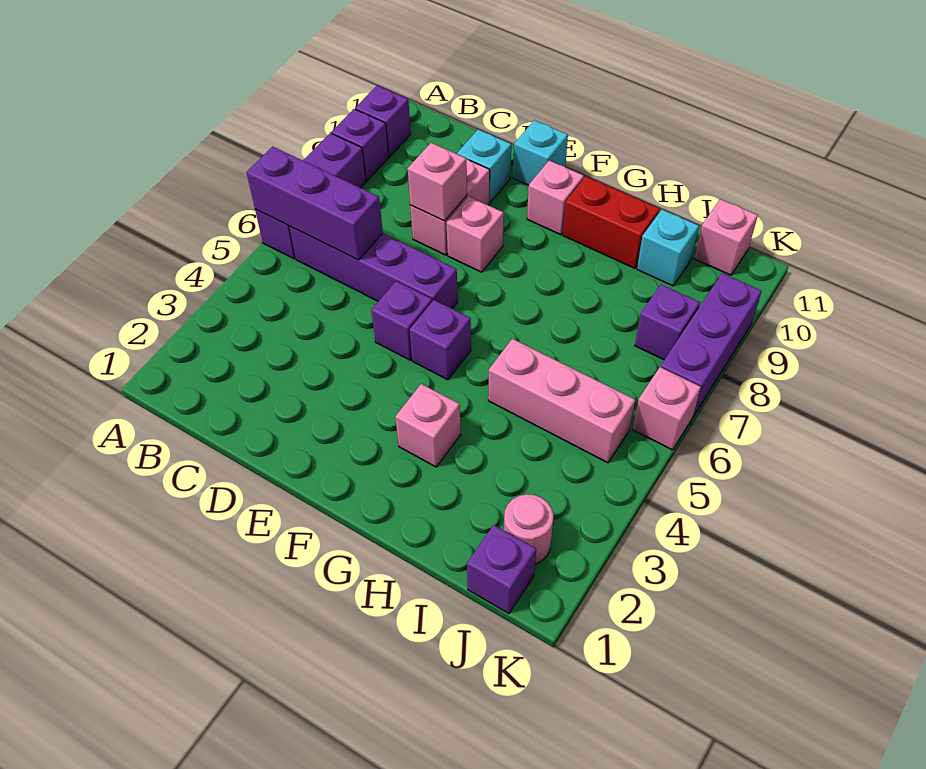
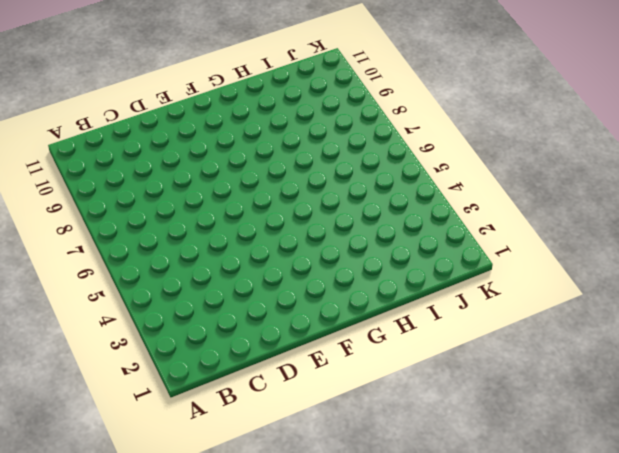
none -> purple brick A6:A8 level 1
none -> purple brick A9 level 1
none -> purple brick A10 level 1

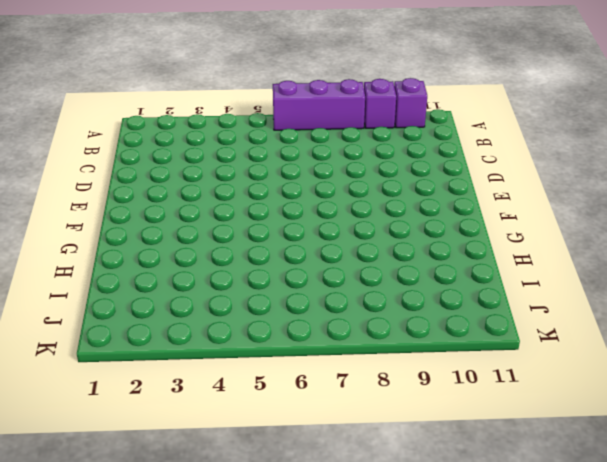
none -> purple brick B6:E6 level 1
none -> pink brick D8:D9 level 1
none -> cyan brick D10 level 1

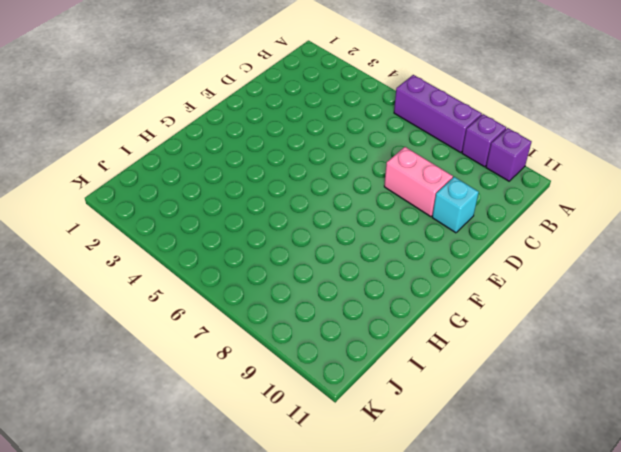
none -> purple brick B6:E6 level 1
none -> purple brick E5 level 1
none -> pink brick E8 level 1

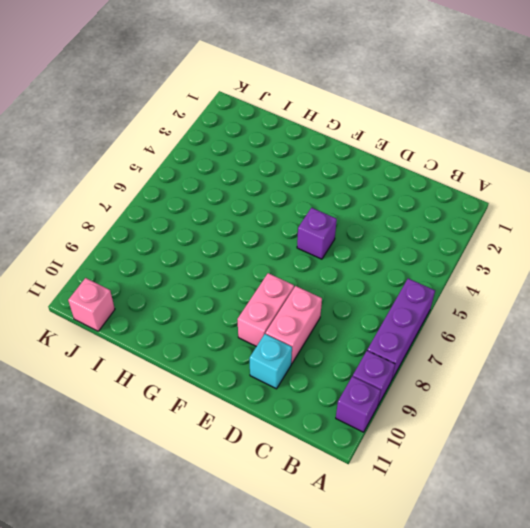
pink brick E8:E9 level 1 -> pink brick E8 level 1
none -> purple brick B6:E6 level 1
none -> cyan brick E11 level 1
none -> purple brick F5 level 1

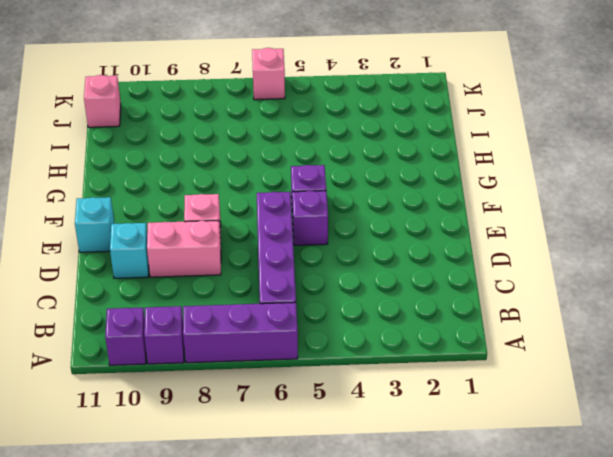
none -> pink brick F10 level 1
none -> pink brick G3 level 1
none -> red brick G10:H10 level 1

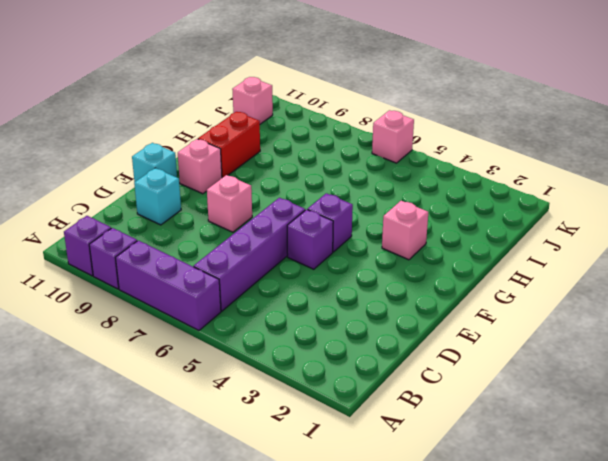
none -> pink brick D8:D9 level 1
none -> pink brick H5:J5 level 1
none -> cyan brick I10 level 1

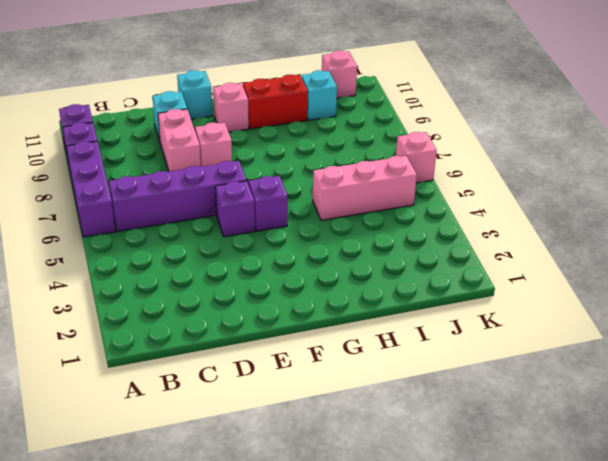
none -> pink brick G3 level 1
none -> purple brick J1 level 1
none -> pink round brick J2 level 1

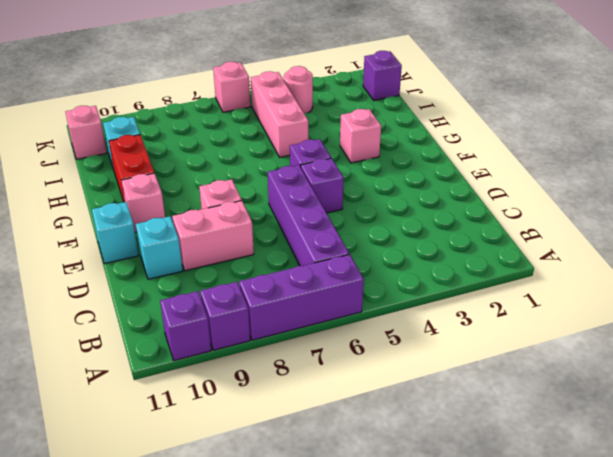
pink round brick J4 level 1 -> pink round brick J2 level 1
none -> purple brick J8 level 1
none -> purple brick K7:K9 level 1
none -> purple brick A6:C6 level 2

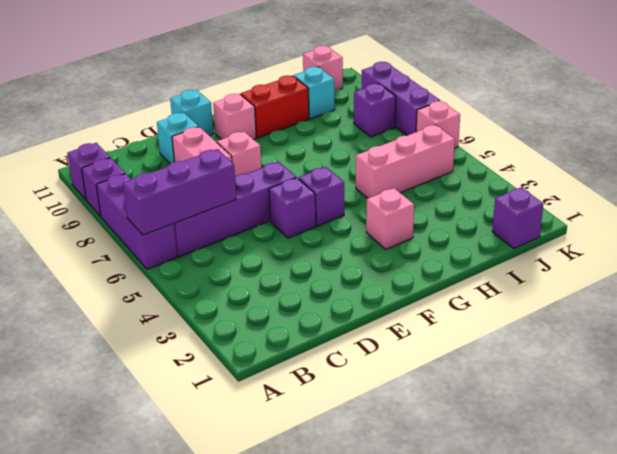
none -> pink round brick J2 level 1
none -> pink brick D8 level 2

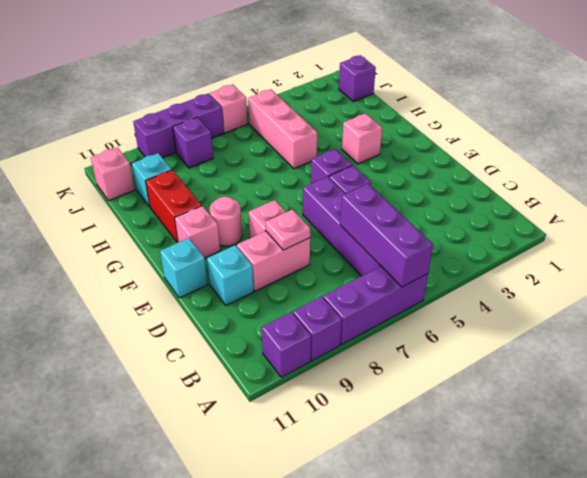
pink plate D8 level 2 -> pink brick D8 level 2
pink round brick F9 level 1 -> pink round brick J2 level 1

